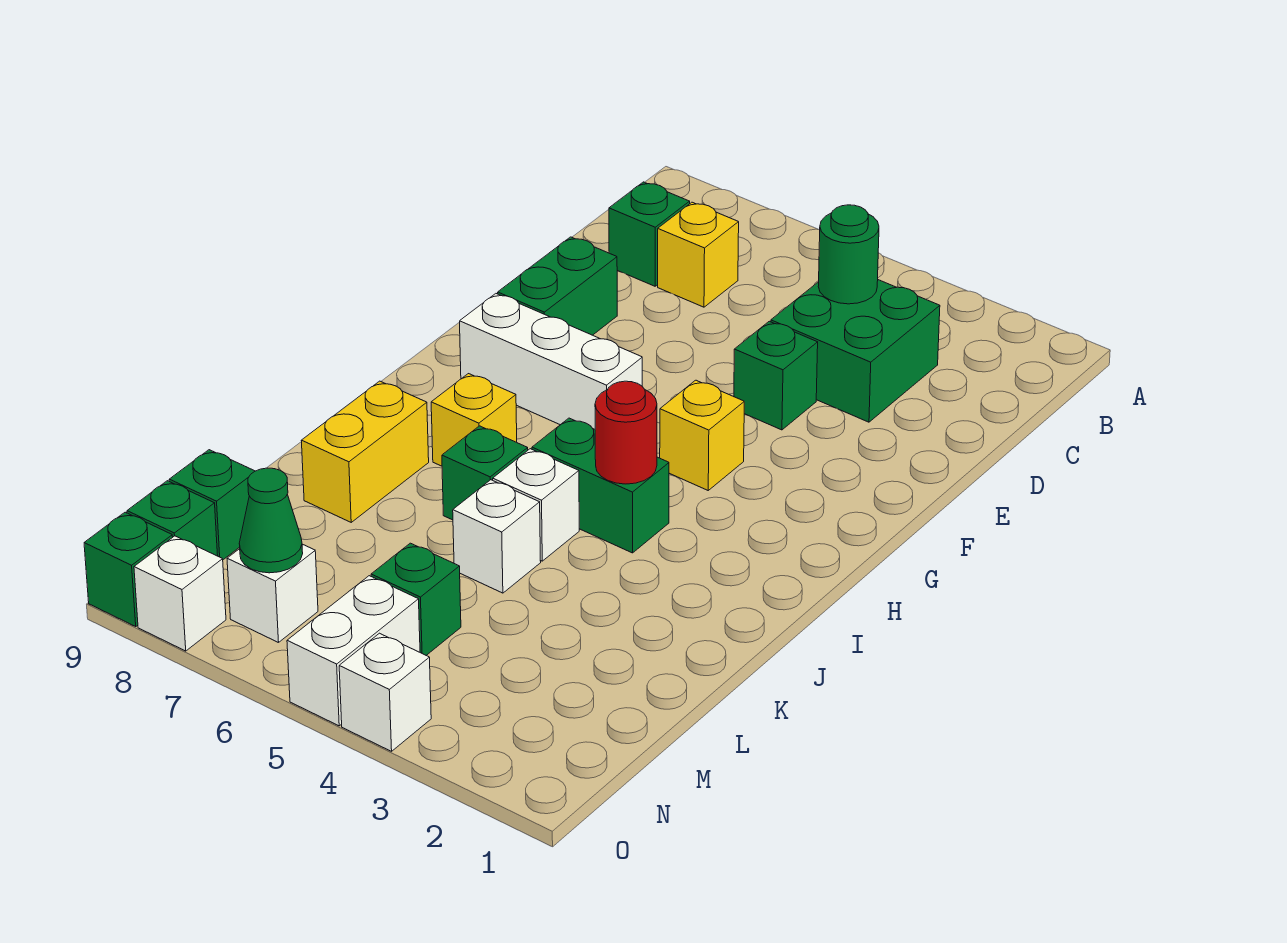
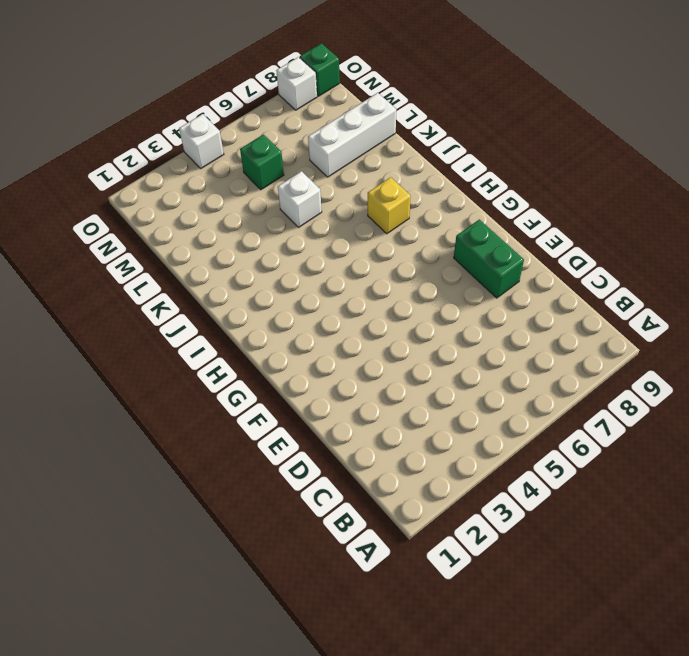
white brick L7:L9 level 1 -> white brick G6:G8 level 1
none -> green brick C3:D4 level 1
none -> yellow brick C7 level 1
none -> green brick C8 level 1

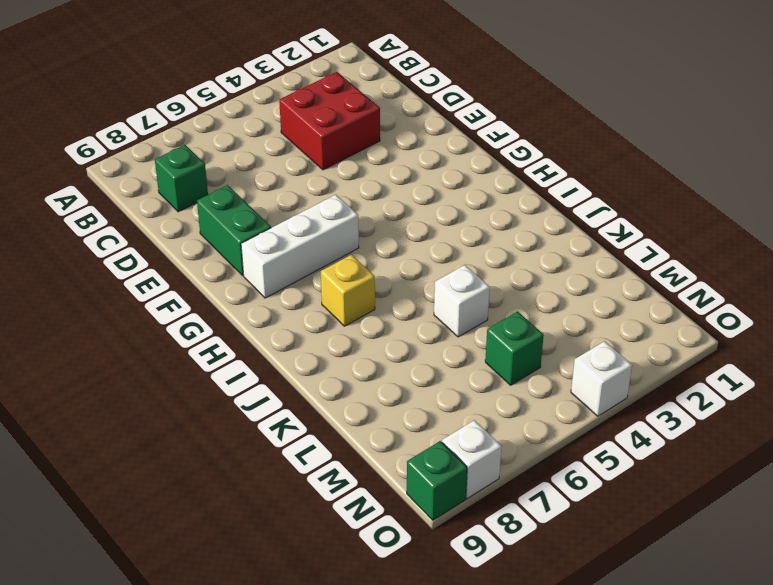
red brick C3:D4 level 1 -> green brick C3:D4 level 1
none -> yellow brick C7 level 1
none -> green brick E4 level 1
none -> yellow brick G4 level 1

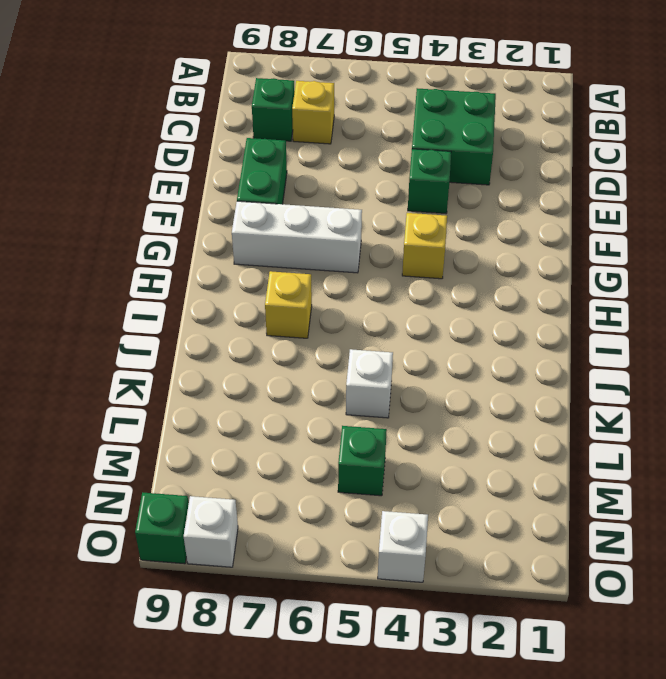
none -> green brick I4:I5 level 1
none -> white brick J5 level 1
none -> green brick J6 level 1

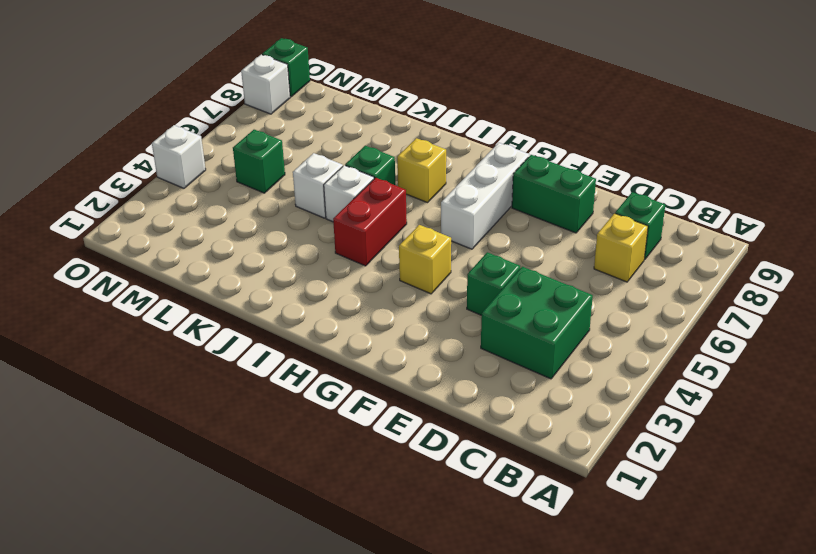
red brick I4:I5 level 1 -> green brick I4:I5 level 1
none -> yellow brick J8:K8 level 1
none -> green brick M9 level 1
none -> white brick N5:O5 level 1

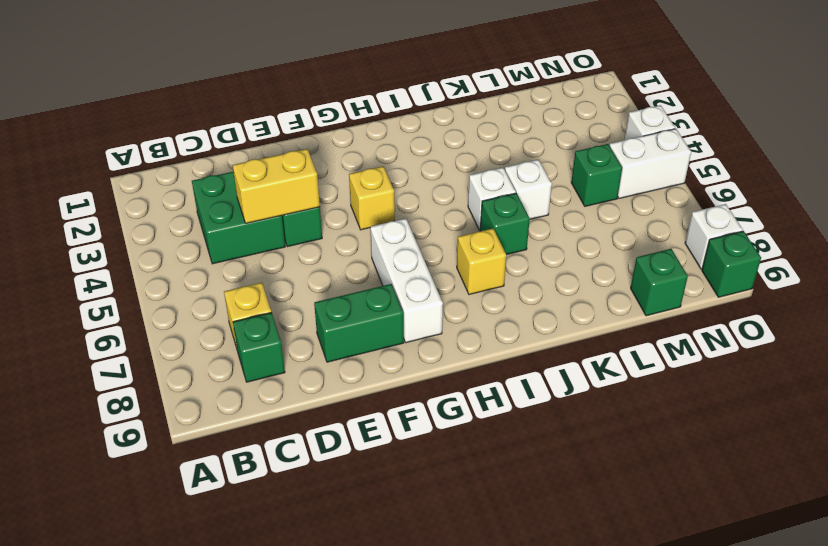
yellow brick D4:E4 level 2 -> yellow brick J8:K8 level 1
none -> green brick I4:I5 level 1
none -> white brick N7 level 1
none -> green brick N9 level 1

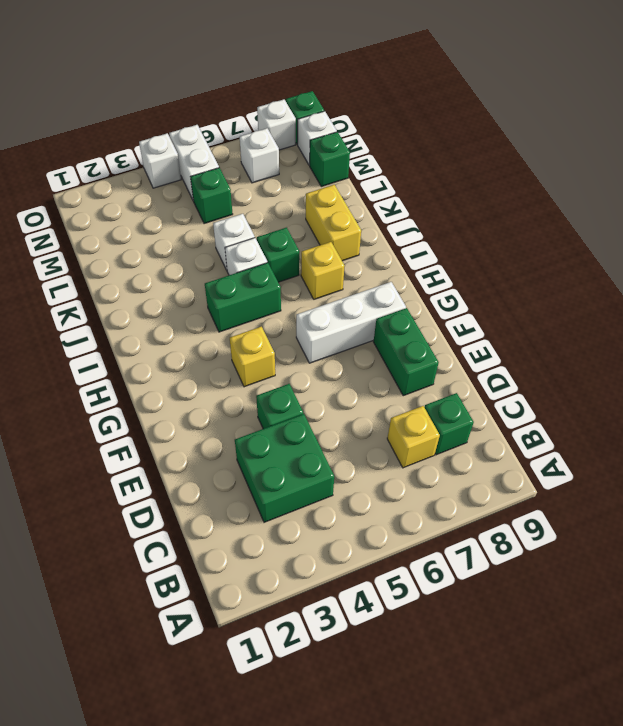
white brick N9 level 1 -> green brick N9 level 1
none -> green round brick C4 level 2
none -> red round brick I4 level 2
none -> green cone N7 level 2

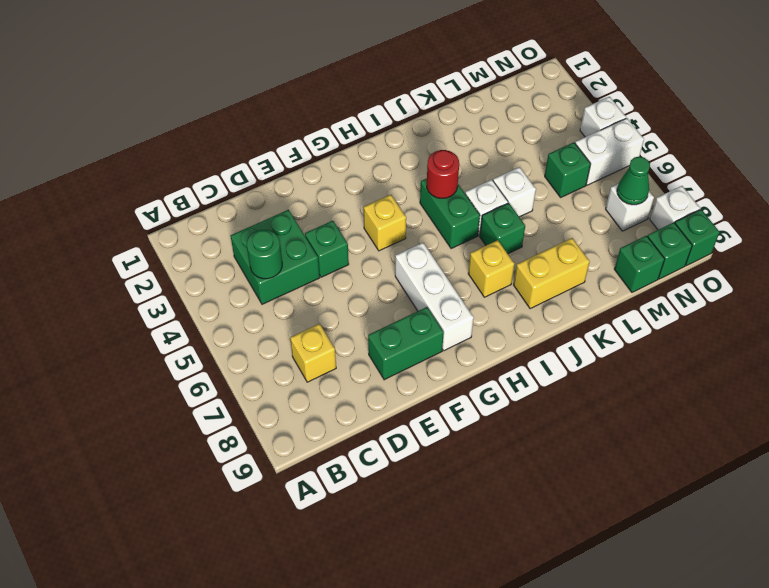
none -> green brick C8 level 1

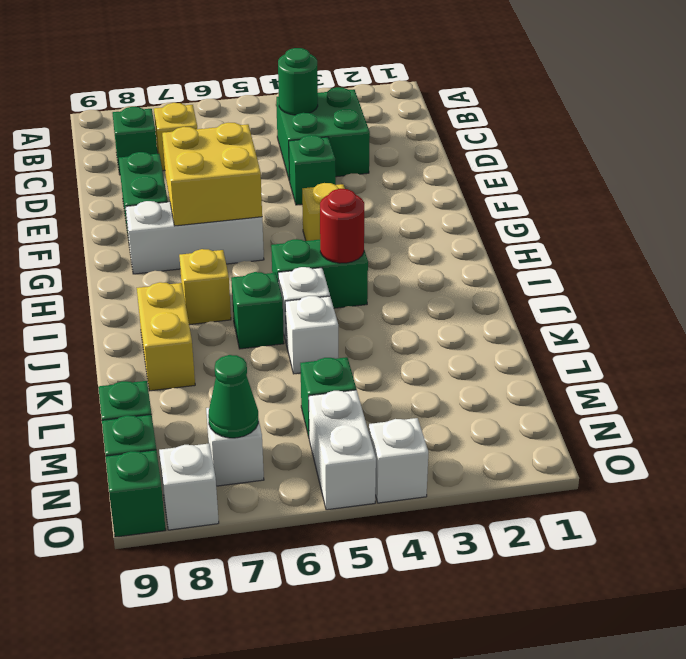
yellow brick F6:G7 level 2 -> none

